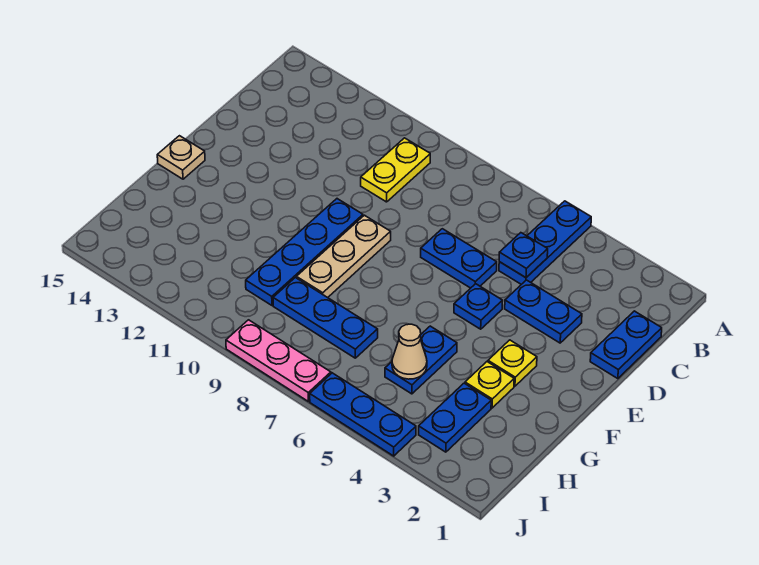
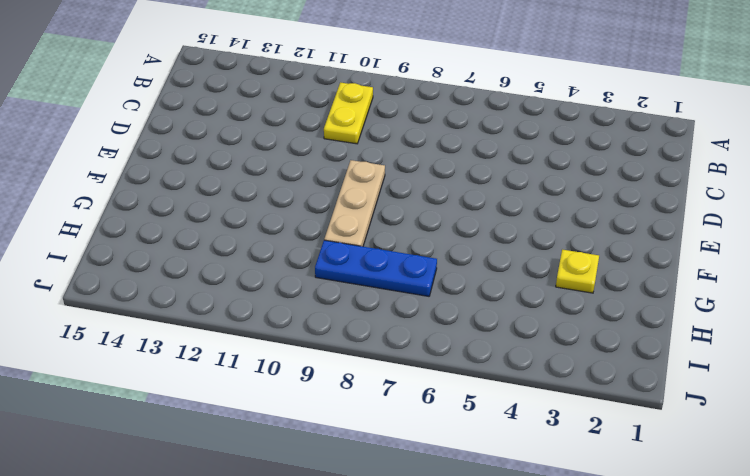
none -> blue plate A5:C5 level 1
none -> blue plate C1:D1 level 1
none -> blue plate D3:D4 level 1

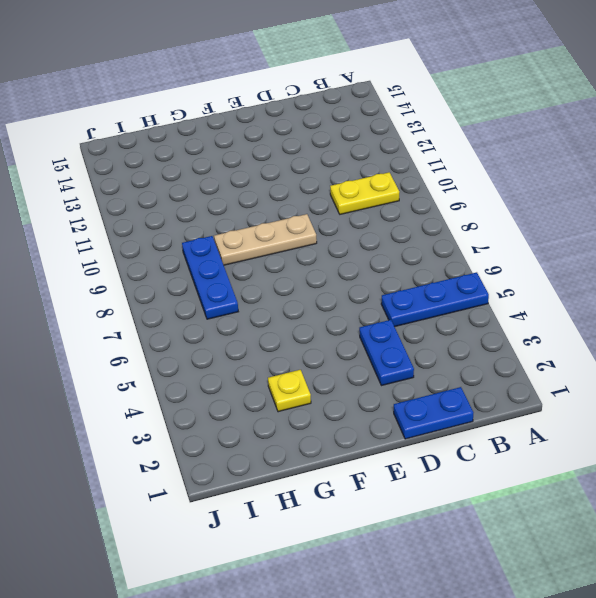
none -> blue plate D6:D7 level 1
none -> blue plate E5 level 1
none -> blue plate E10:H10 level 1

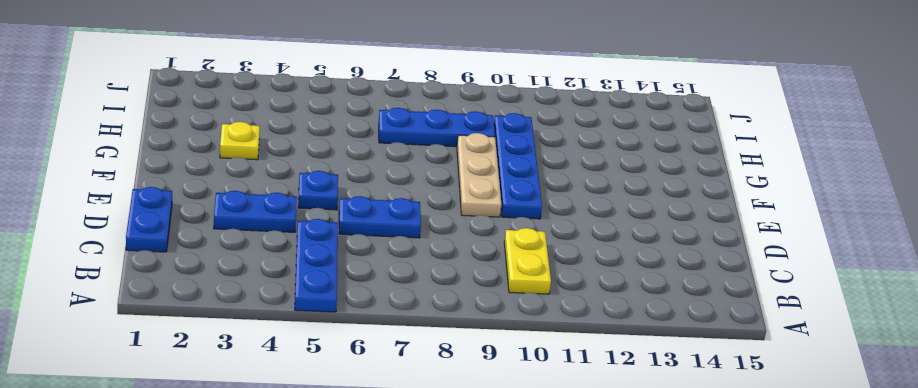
none -> yellow plate F3 level 1
none -> tan plate F15 level 1
none -> blue plate G5:H5 level 1

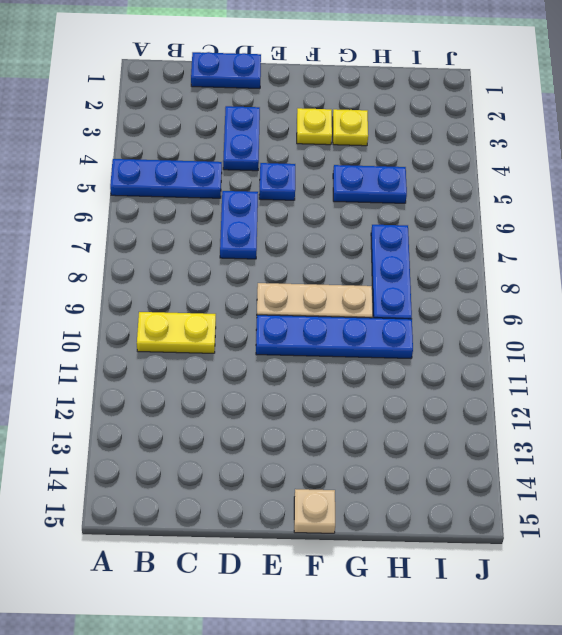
none -> blue plate H3:I3 level 1
none -> blue plate J4:J6 level 1
none -> pink plate J7:J9 level 1

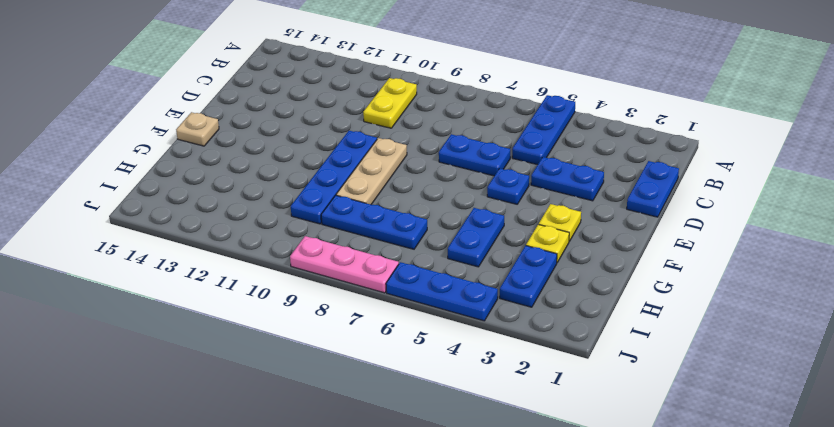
none -> blue plate C5 level 2
none -> tan cone H5 level 2

